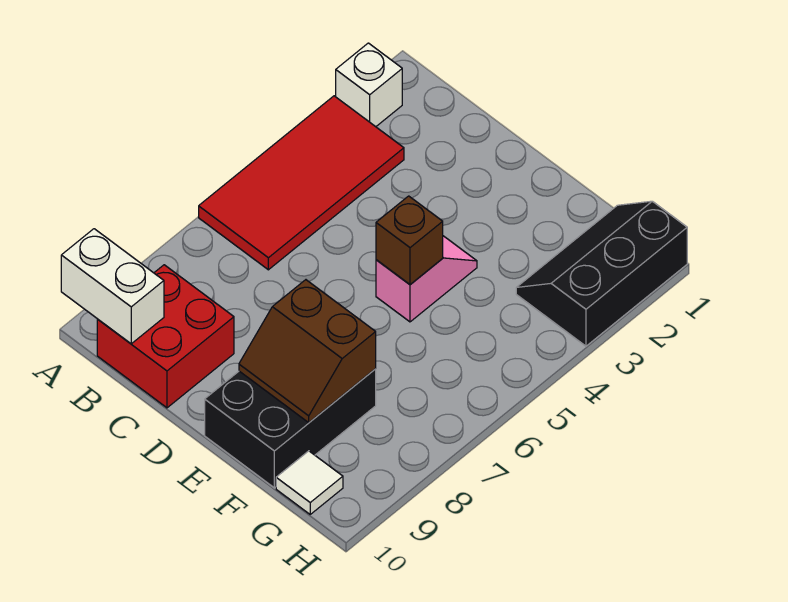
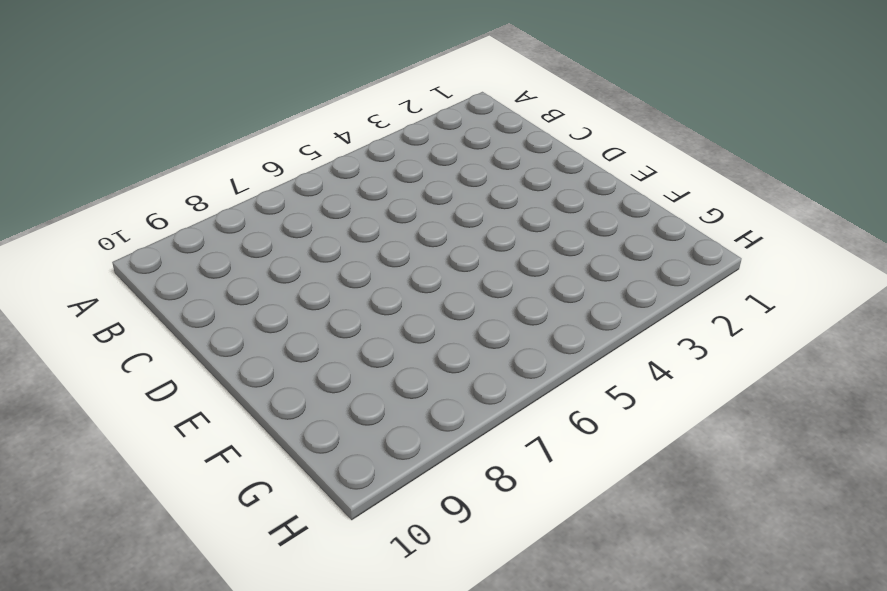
none -> white brick A2 level 1
none -> red tile A3:B6 level 1

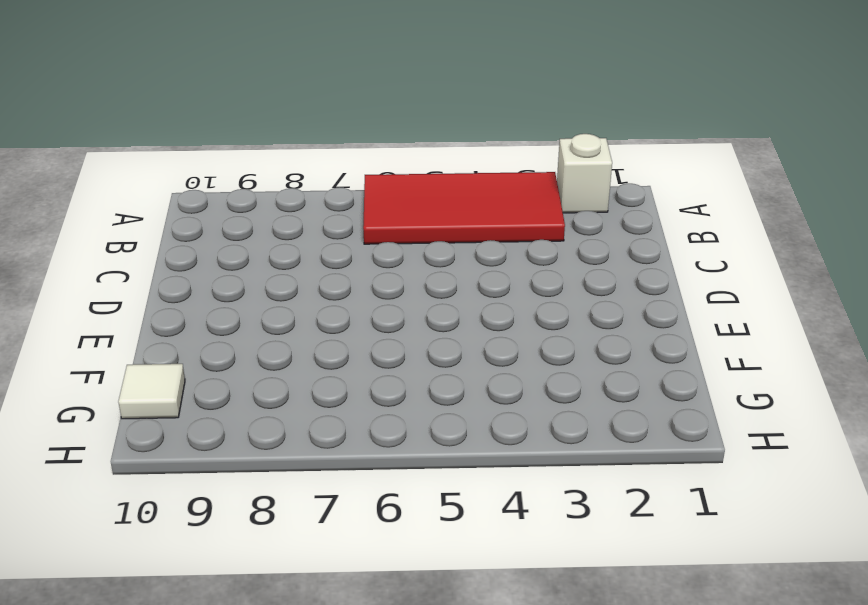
none -> red brick B9:C10 level 1
none -> pink slope E4:E5 level 1 top 5

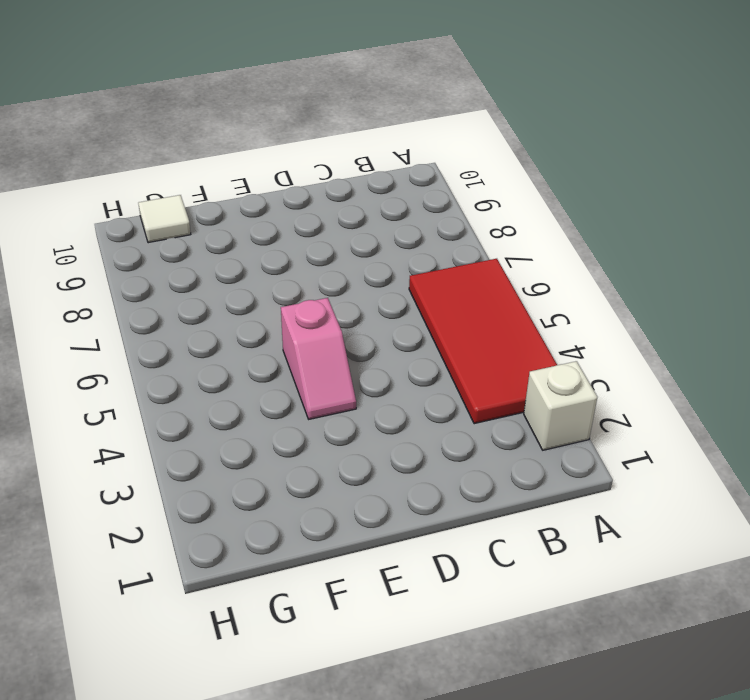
none -> red brick B9:C10 level 1
none -> black brick E8:F10 level 1

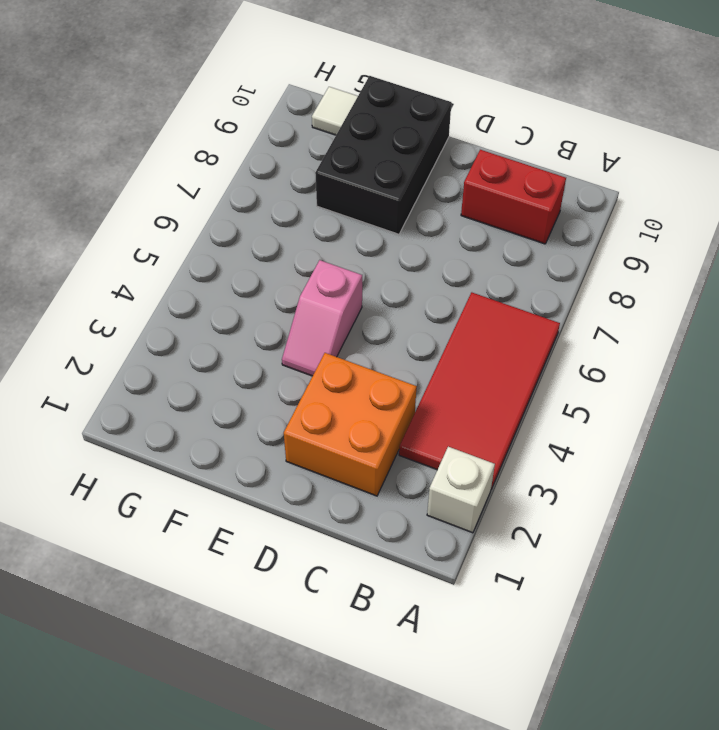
red brick B9:C9 level 1 -> red brick B9:C10 level 1
orange brick C2:D3 level 1 -> none
none -> black slope G1:H3 level 1 top H
none -> white brick A10:B10 level 2

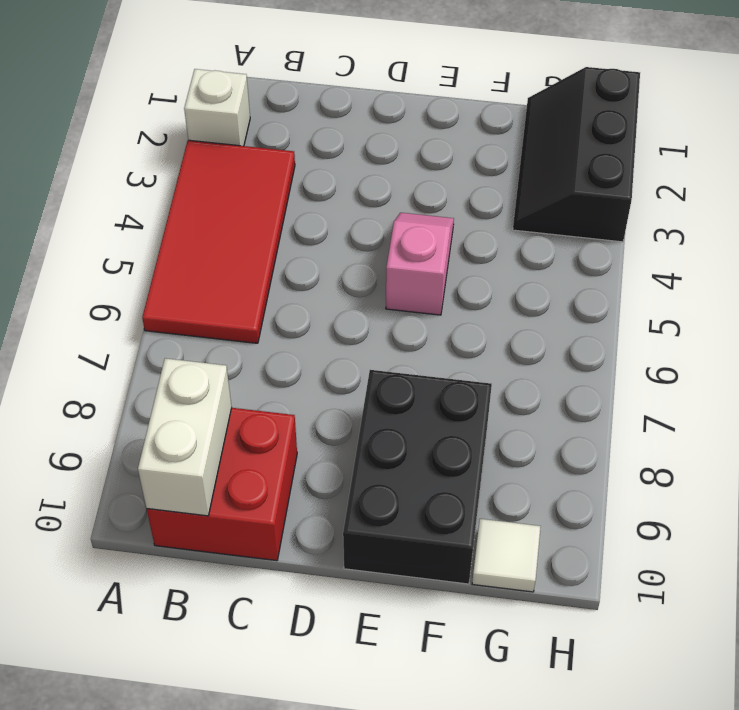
white brick B9:B10 level 2 -> white brick A10:B10 level 2
none -> brown brick E5 level 2
none -> brown slope E8:F9 level 2 top 8

